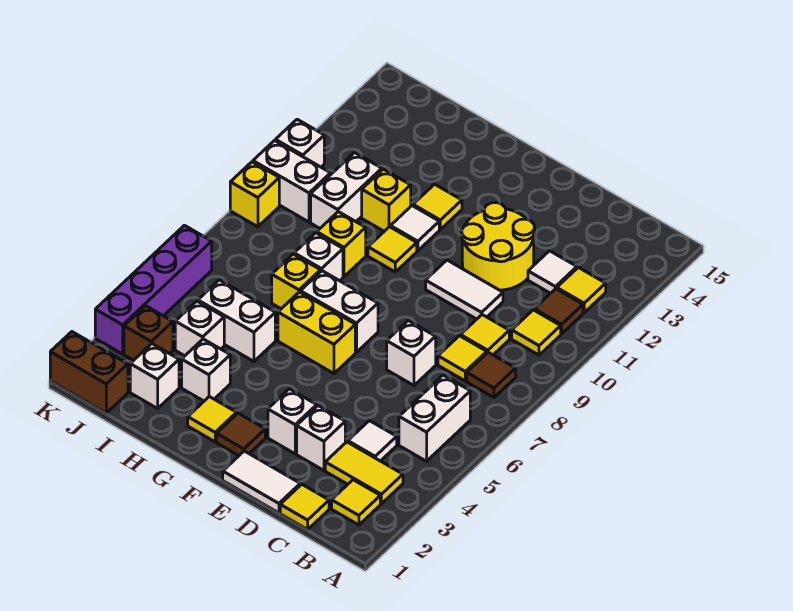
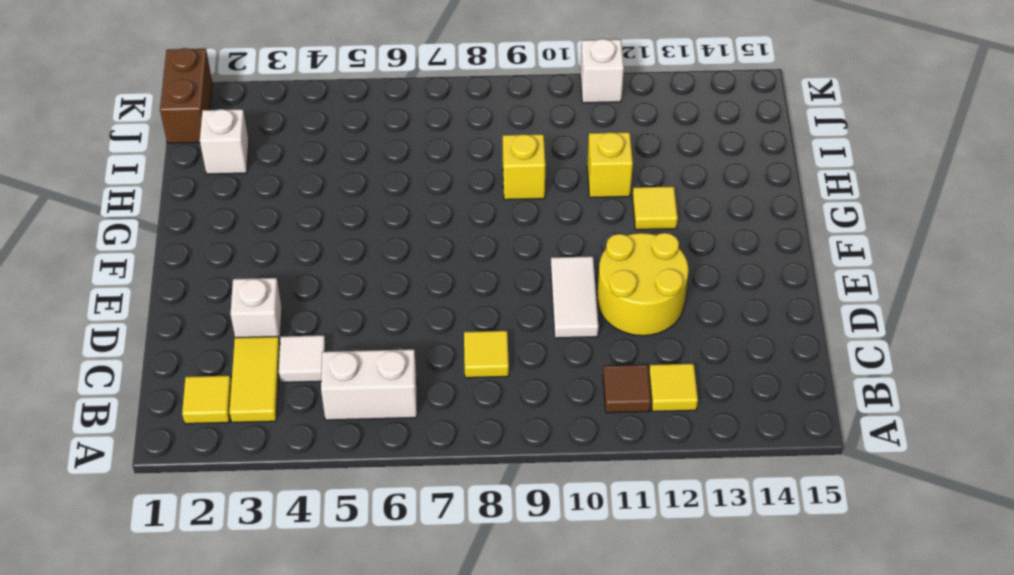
none -> brown tile B8 level 1
none -> yellow tile B10 level 1
none -> yellow tile C1 level 1
none -> yellow tile C9 level 1

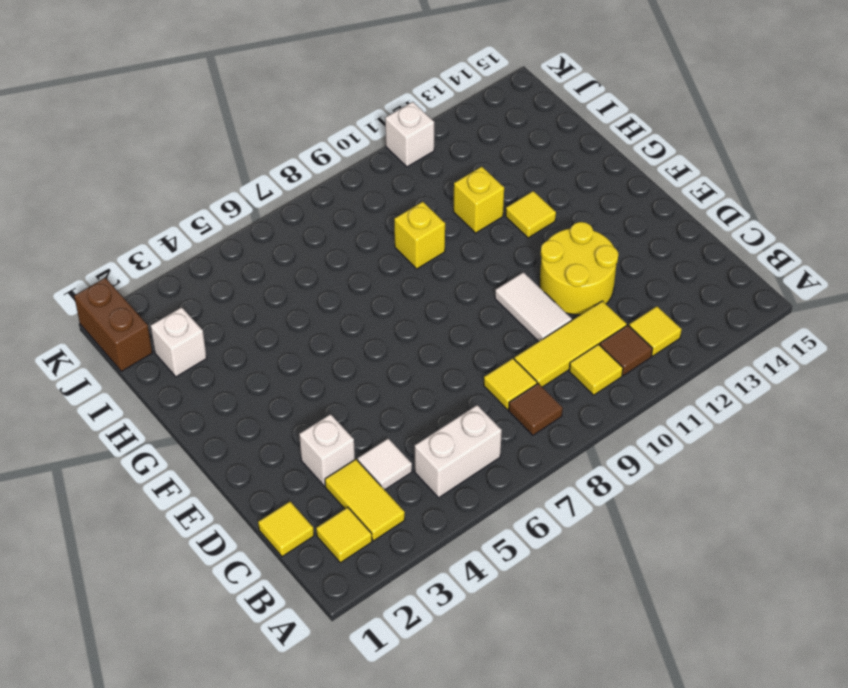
yellow tile C9:C11 level 1 -> yellow tile C9 level 1
none -> white tile C12 level 1
none -> white tile D1:E1 level 1
none -> white brick D7 level 1
none -> white brick E3 level 1

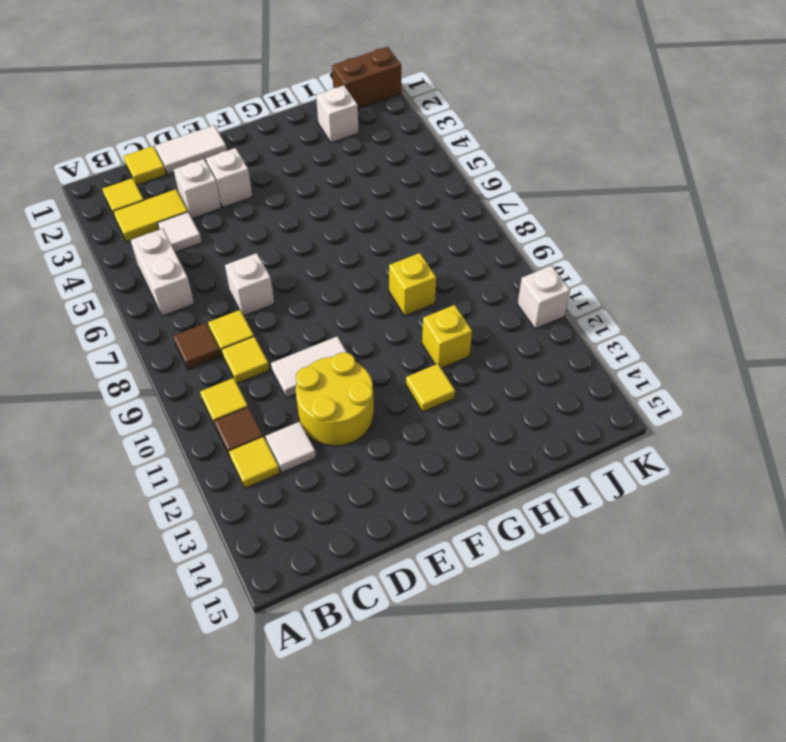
none -> brown tile F2 level 1
none -> yellow brick F6:G6 level 1
none -> white brick F7:G7 level 1
none -> yellow tile G2 level 1

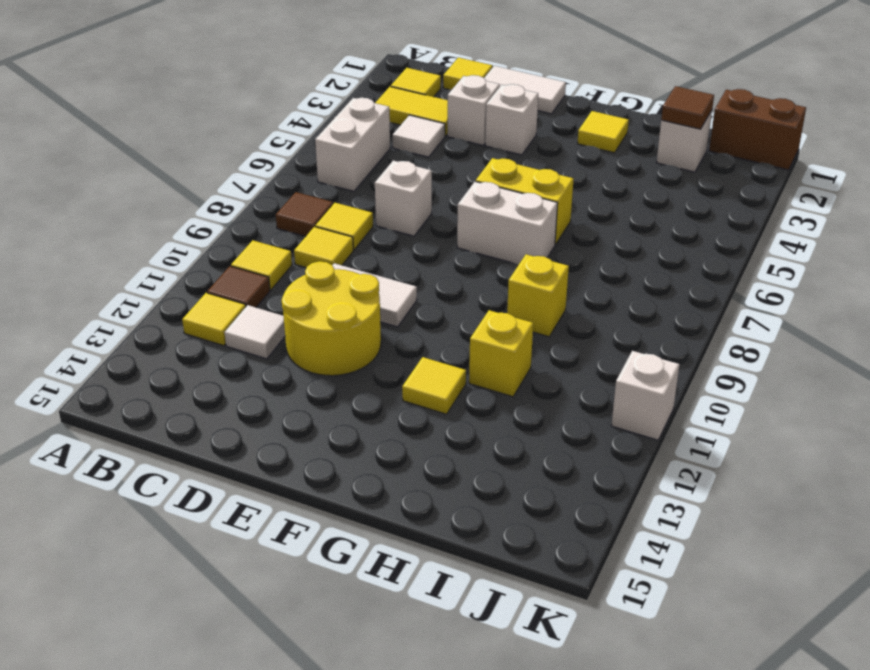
brown tile I2 level 2 -> brown tile F2 level 1
none -> yellow tile G10 level 1
none -> white tile G11 level 1
none -> white brick H3 level 1
none -> white brick H5:I5 level 1

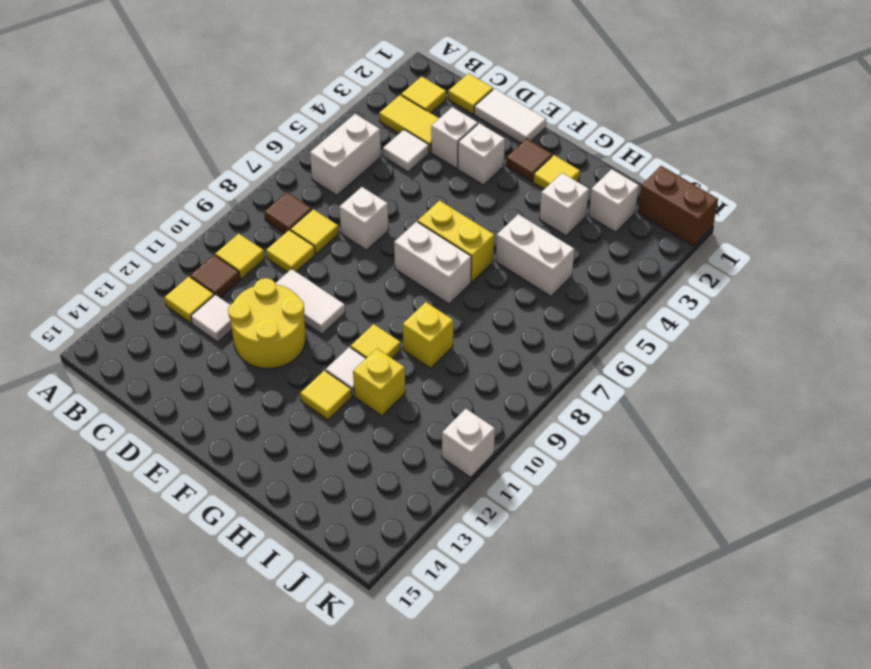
none -> yellow brick H7 level 1
none -> white brick H8 level 1
none -> white brick I4 level 1
none -> white brick I10:I11 level 1

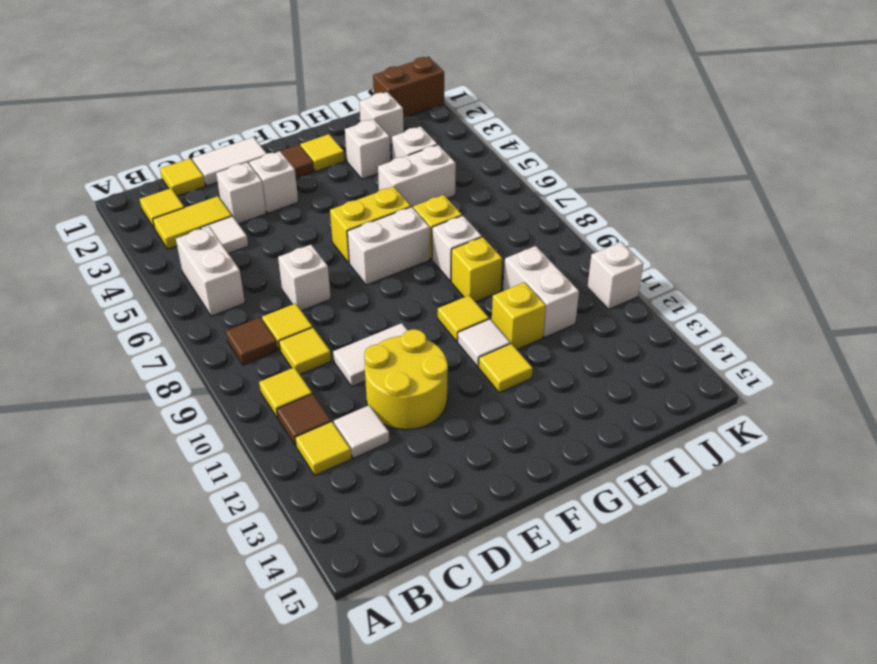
none -> brown brick J3 level 1
none -> white brick J10:K10 level 1
none -> purple brick K3:K6 level 1
none -> yellow brick K9 level 1

